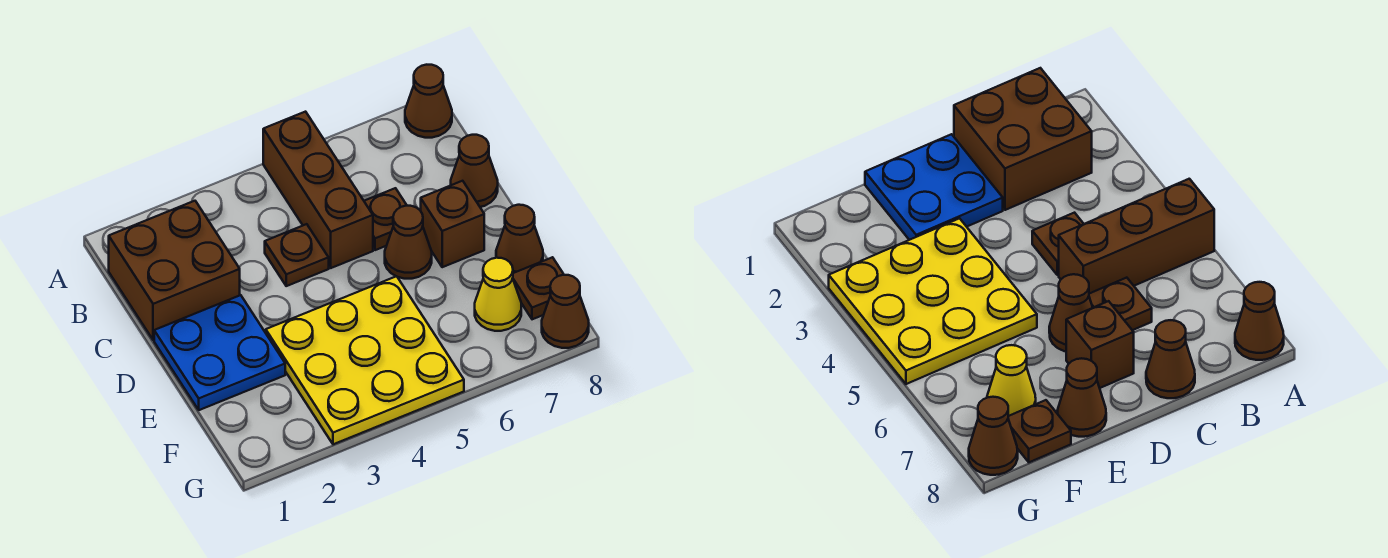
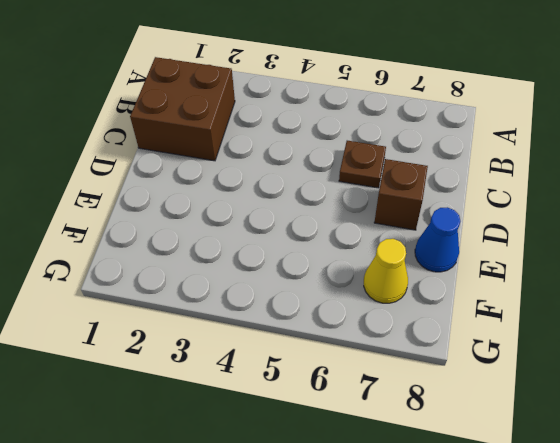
blue cone E8 level 1 -> brown cone E8 level 1
none -> brown brick A5:C5 level 1
none -> brown cone A8 level 1
none -> brown plate C4 level 1

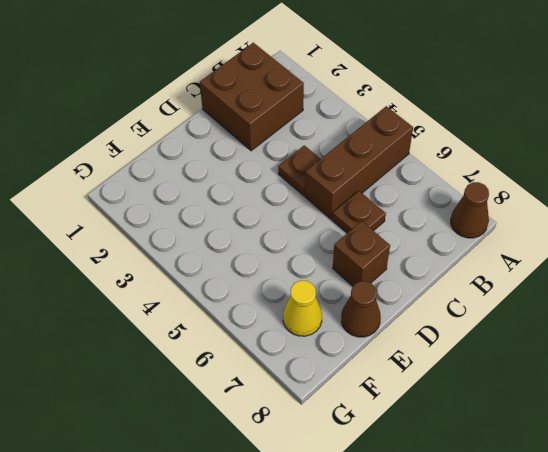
none -> brown cone C8 level 1
none -> blue plate D1:E2 level 1
none -> brown cone D6 level 1

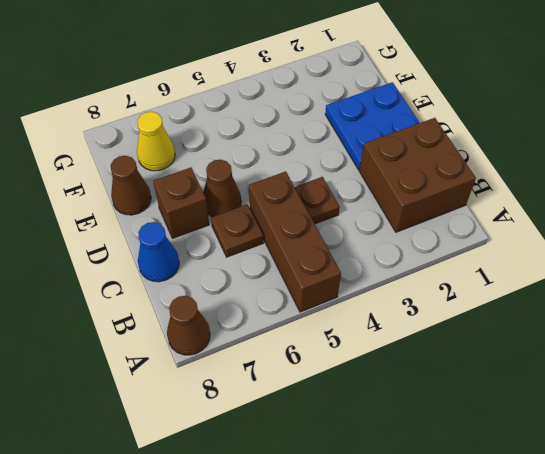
blue cone C8 level 1 -> brown cone C8 level 1
none -> yellow plate E3:G5 level 1
none -> brown plate F8 level 1
none -> brown cone G8 level 1

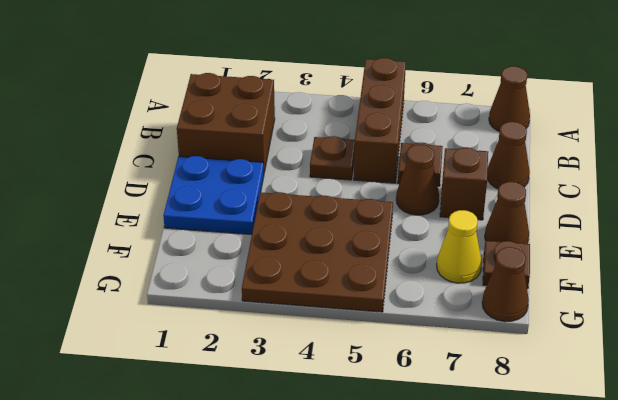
brown plate E3:G5 level 1 -> yellow plate E3:G5 level 1

